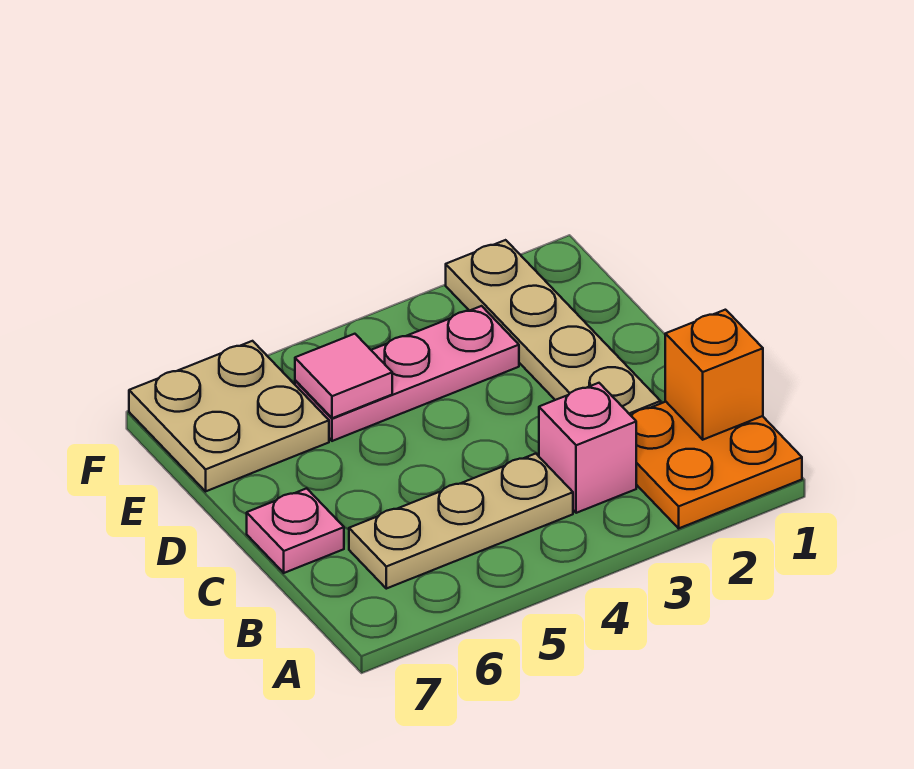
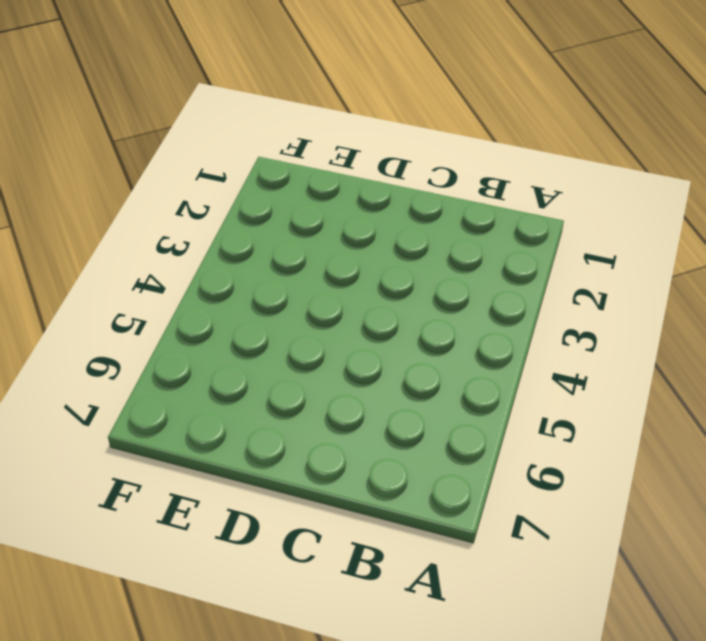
none -> orange plate A1:B2 level 1
none -> pink brick B3 level 1

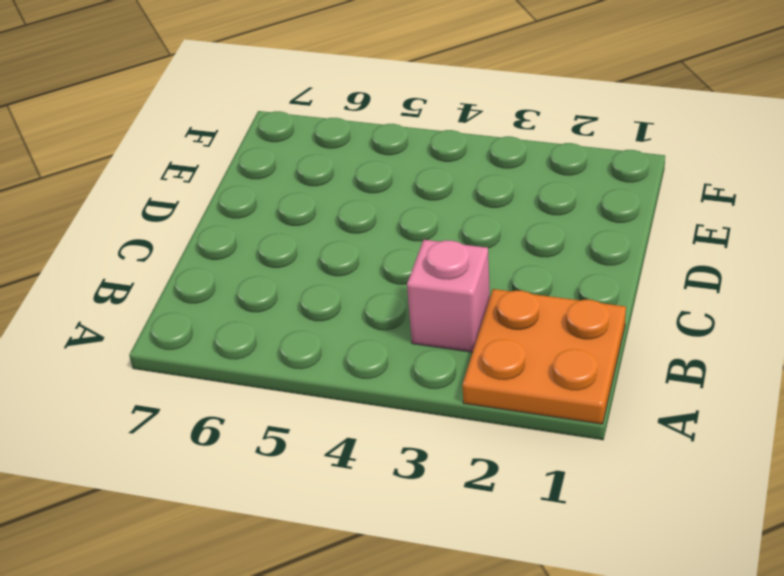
none -> tan plate B4:B6 level 1
none -> tan plate C2:F2 level 1

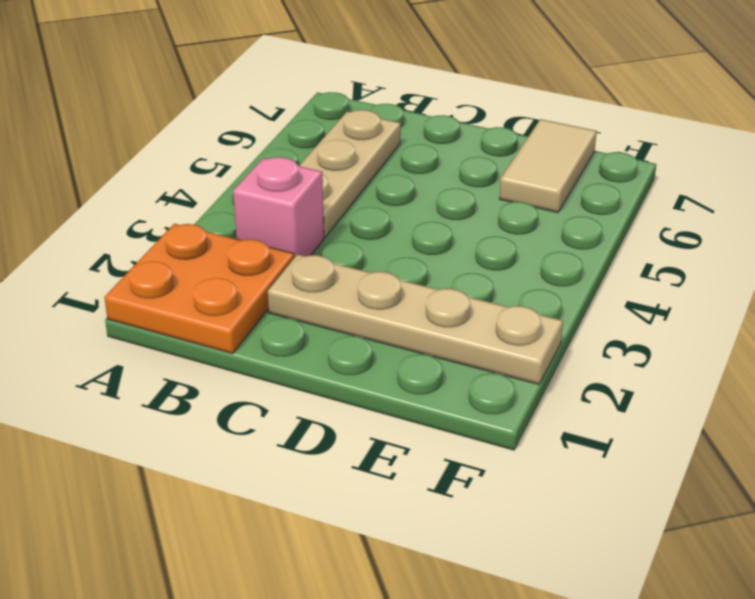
tan tile E6:E7 level 1 -> tan plate E6:F7 level 1
none -> pink plate C7 level 1
none -> pink plate E3:E5 level 1

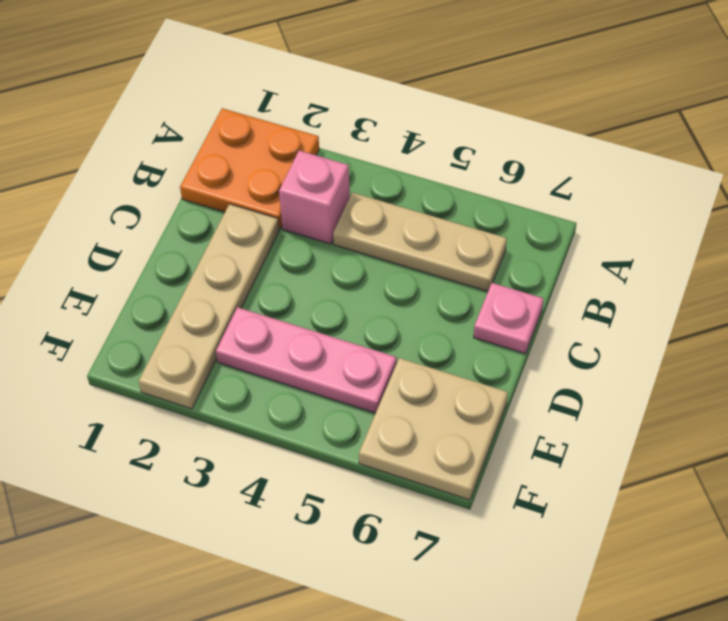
none -> orange brick B1 level 2
none -> pink tile E5 level 2

